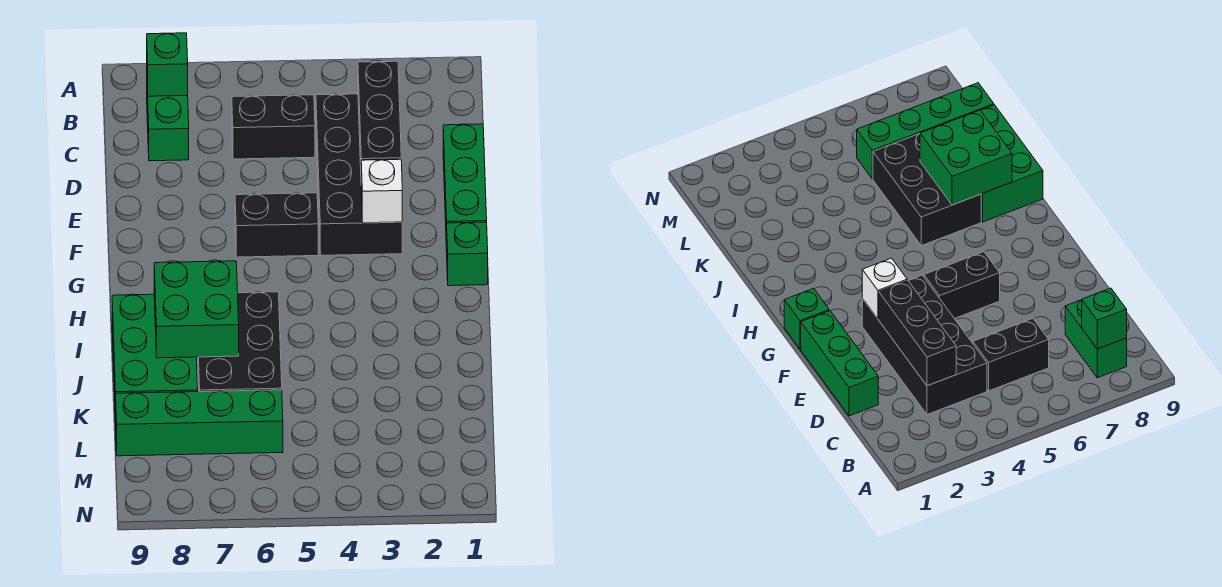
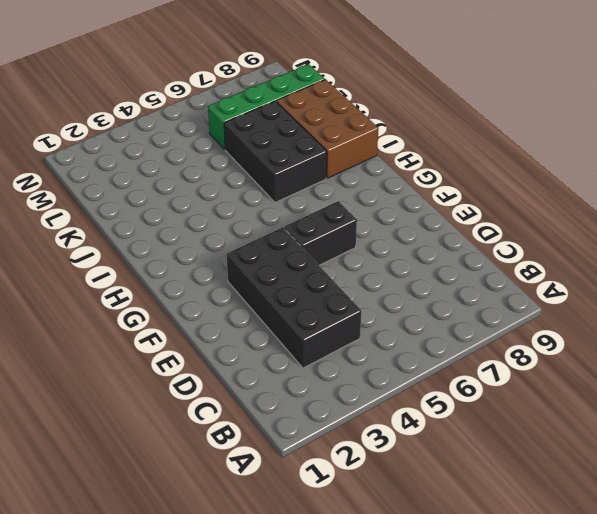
brown brick I8:K9 level 1 -> green brick I8:K9 level 1
none -> green brick B8:C8 level 1
none -> black brick C5:C6 level 1
none -> green brick D1:F1 level 1

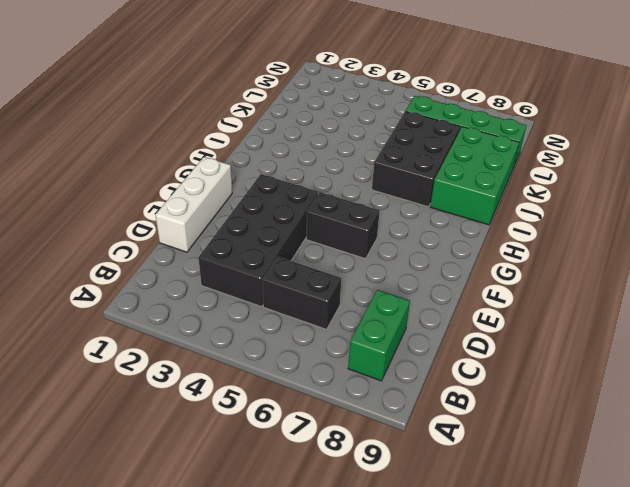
white brick D1:F1 level 1 -> green brick D1:F1 level 1
none -> green brick G1 level 1
none -> green brick B8 level 2
none -> black brick C3:E3 level 2

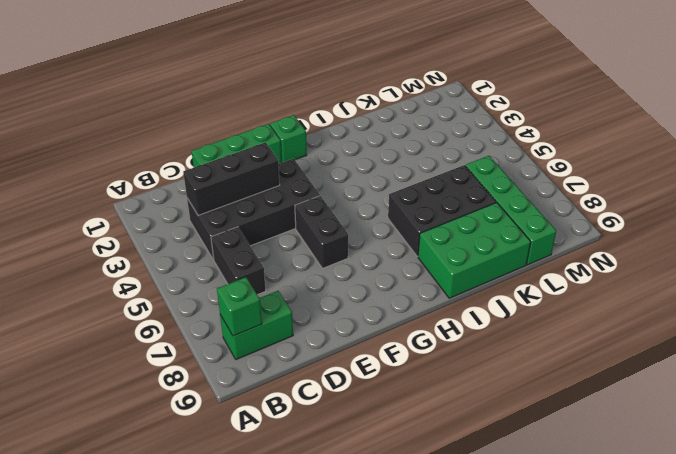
none -> white brick F3 level 2
none -> green brick I7:J8 level 2

